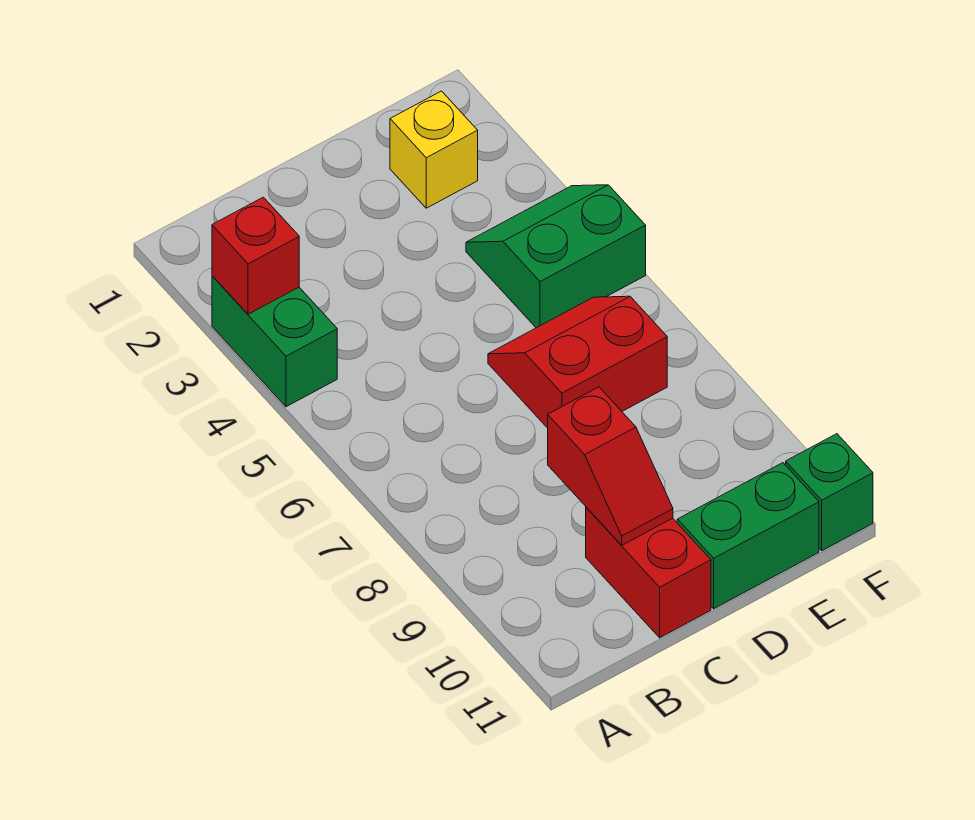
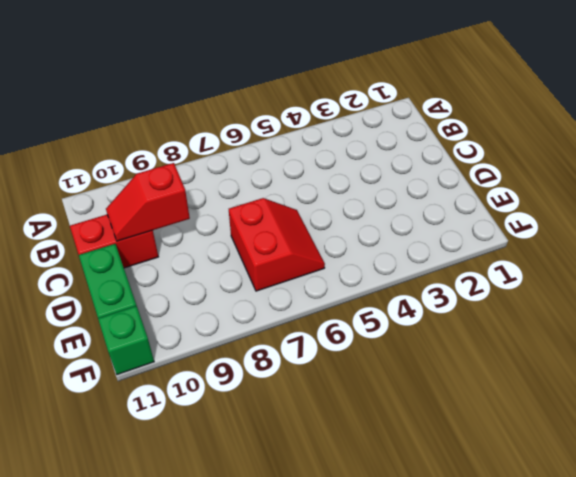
none -> green brick A3:A4 level 1
none -> yellow brick E2 level 1

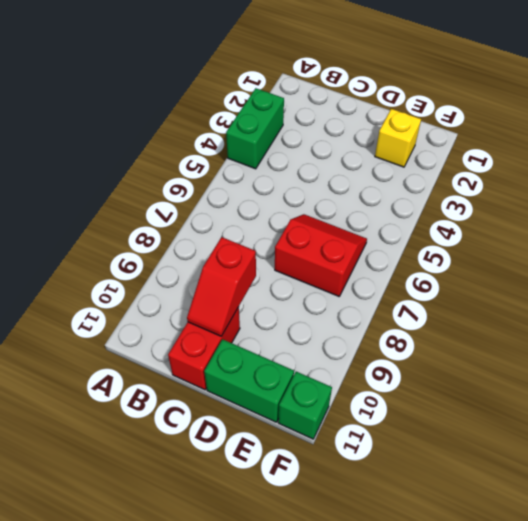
none -> green slope E4:F5 level 1 top 5
none -> red brick A3 level 2

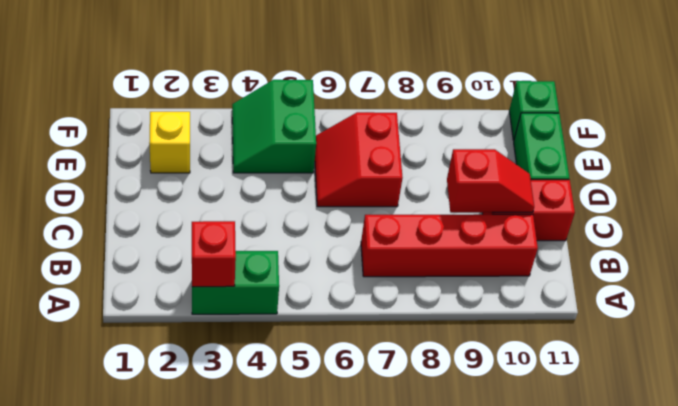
red brick B7:B10 level 1 -> none

